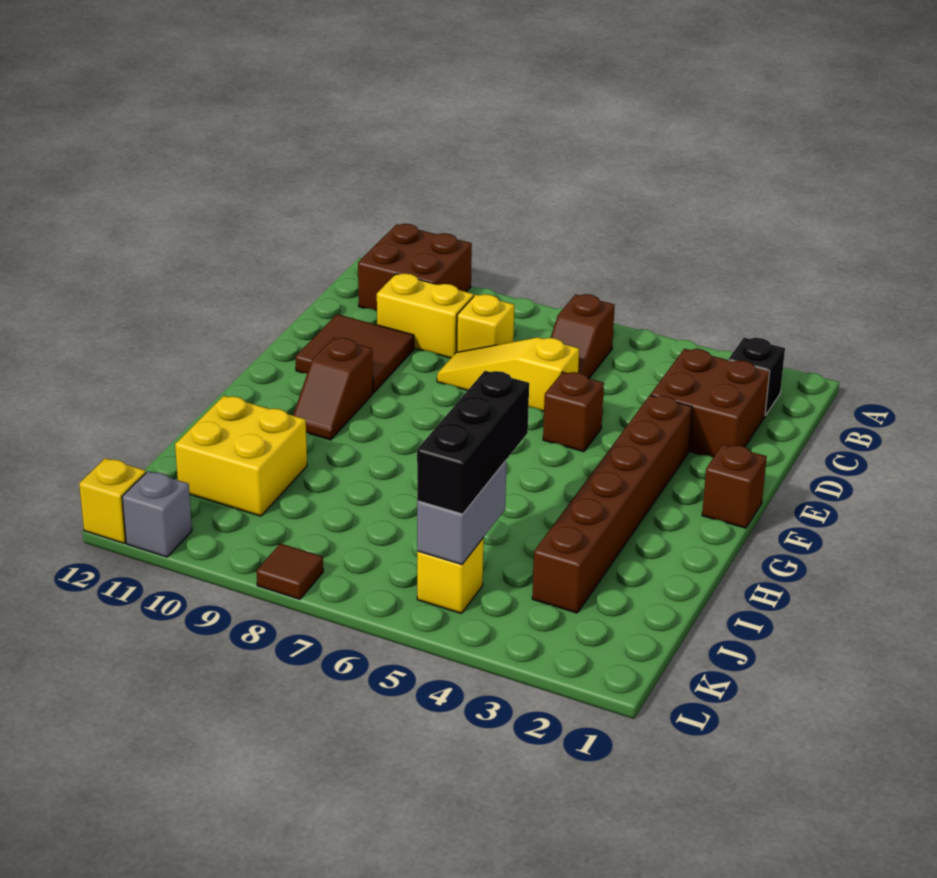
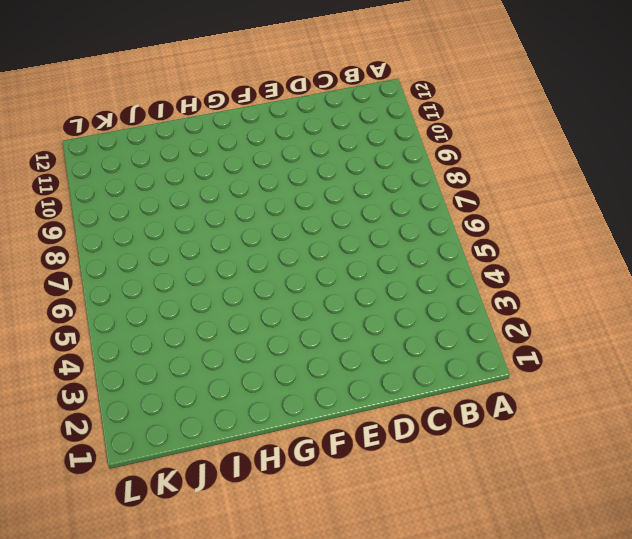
none -> brown brick A10:B11 level 1
none -> black brick B2 level 1
none -> brown slope B6:C6 level 1 top B

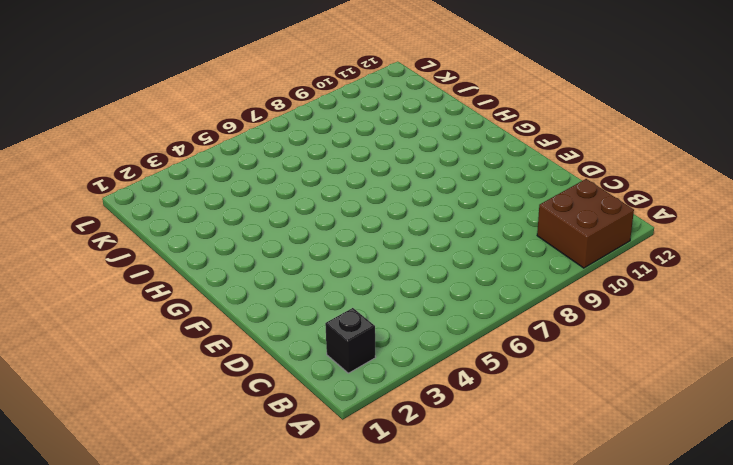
none -> brown slope B6:C6 level 1 top B
none -> brown brick C2:D3 level 1
none -> yellow brick C8 level 1

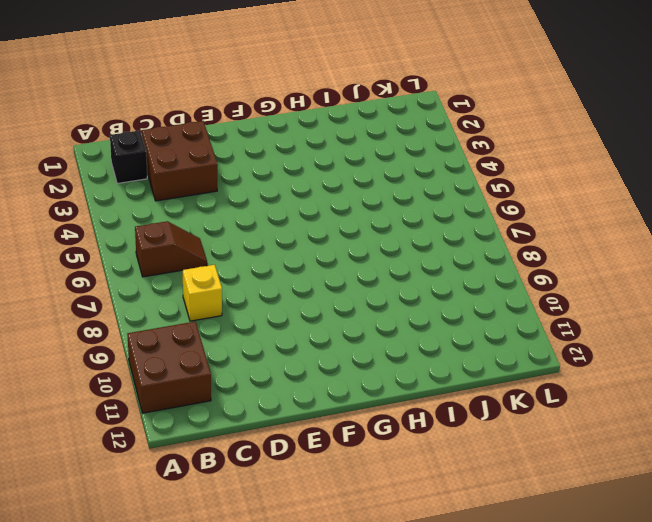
none -> yellow brick C9:C10 level 1
none -> yellow slope D6:D8 level 1 top 6
none -> brown tile D10:E11 level 1

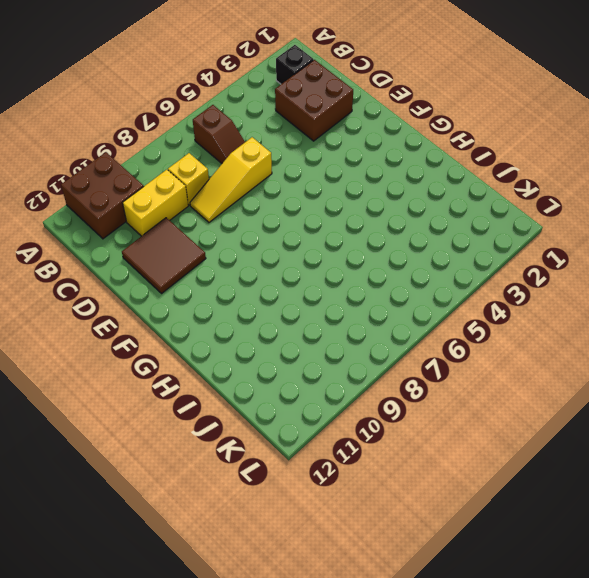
none -> brown brick E3:J3 level 1
none -> brown brick E5 level 1
none -> brown brick F1 level 1

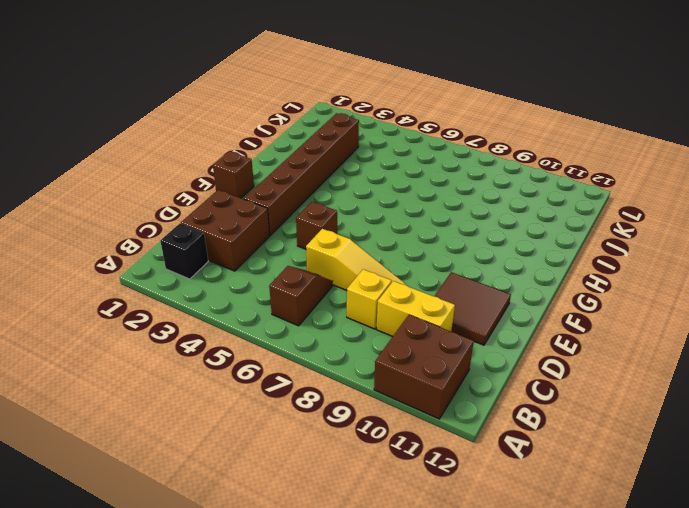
none -> brown slope F10:G10 level 1 top F
none -> yellow brick I10:J11 level 1
none -> yellow brick K5 level 1

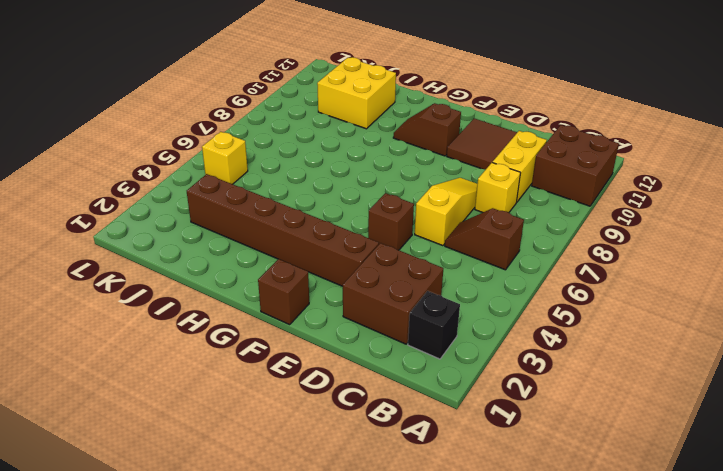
none -> brown tile L8 level 1
none -> grey brick L11 level 1
none -> yellow brick L12 level 1

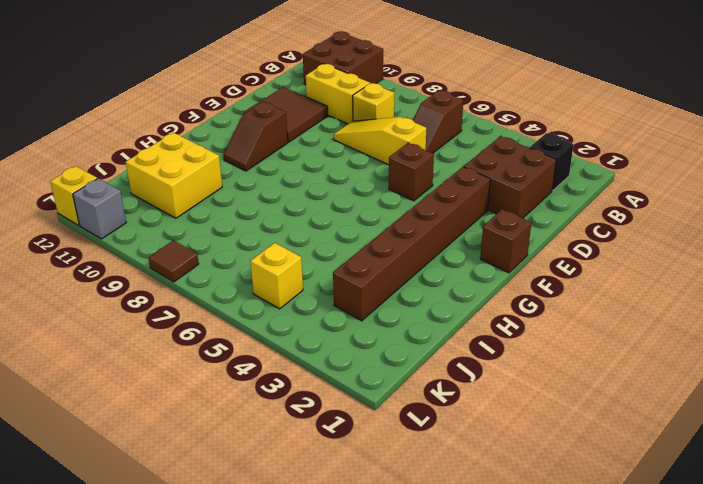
none -> grey brick J5:K5 level 2
none -> black brick I5:K5 level 3

